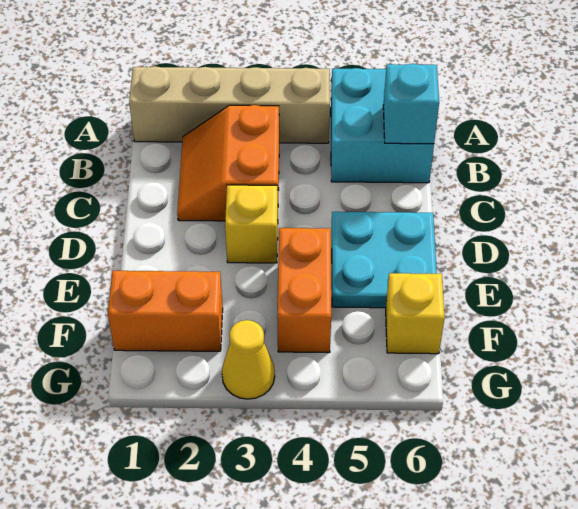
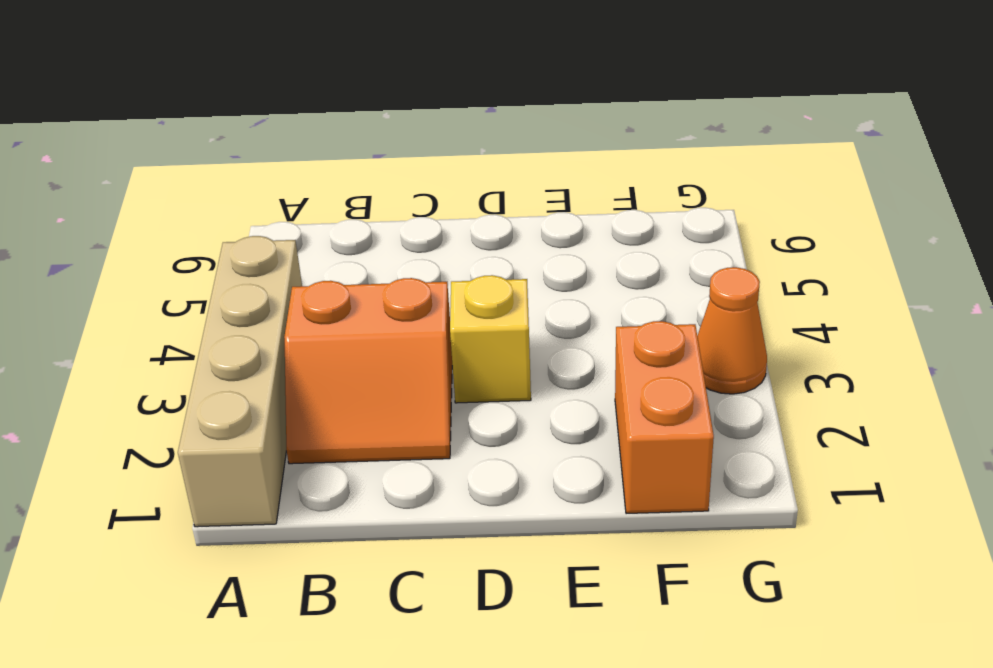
orange cone G3 level 1 -> yellow cone G3 level 1
none -> cyan brick A5:B6 level 1
none -> cyan plate D5:E6 level 1

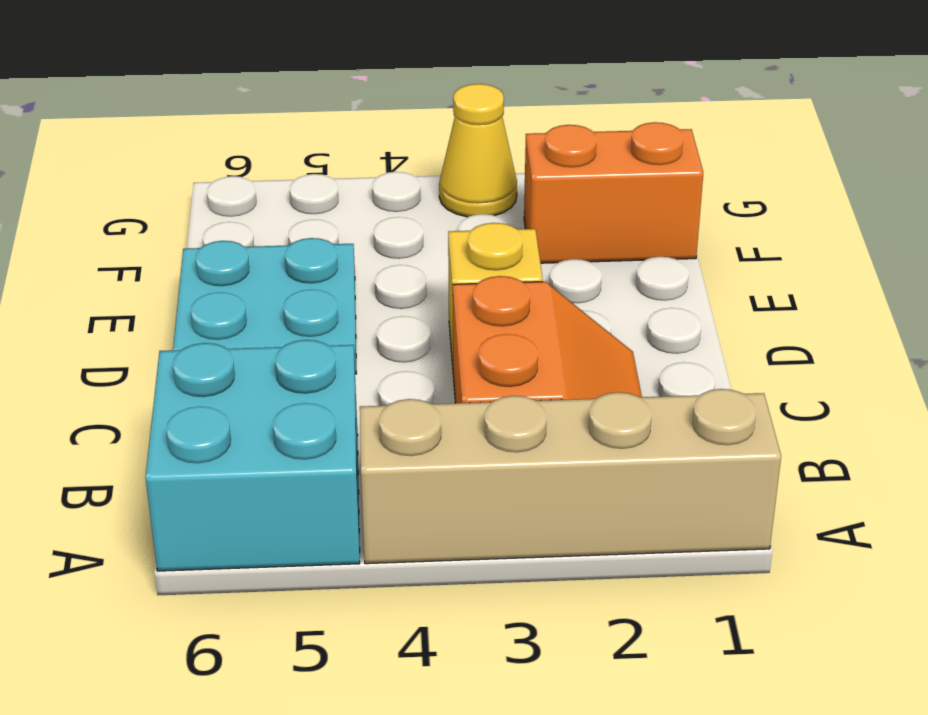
none -> orange brick E4:F4 level 1
none -> yellow brick F6 level 1

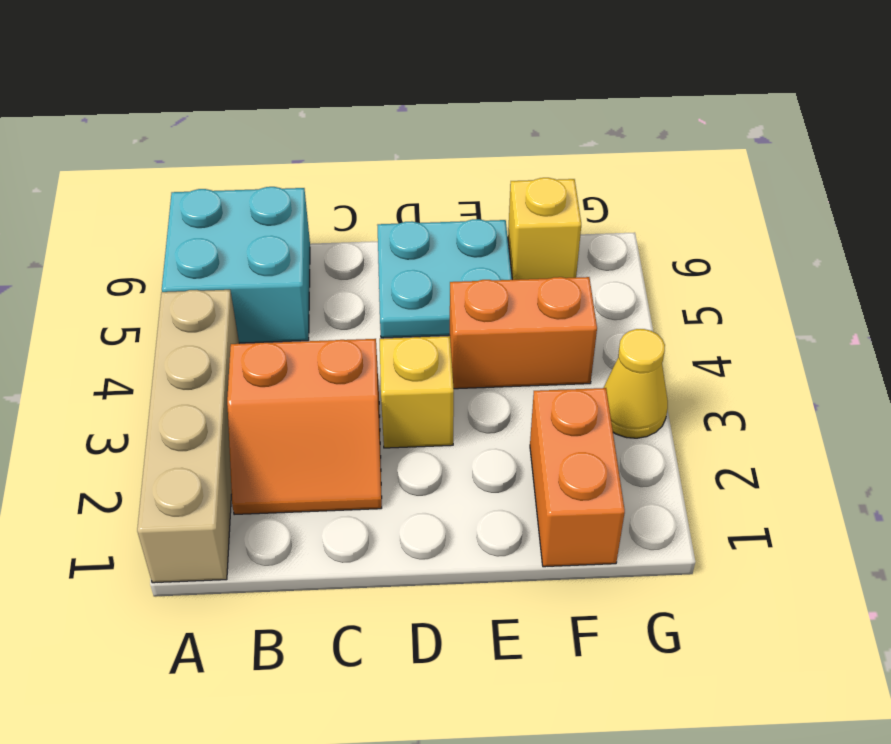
none -> cyan brick B6 level 2

